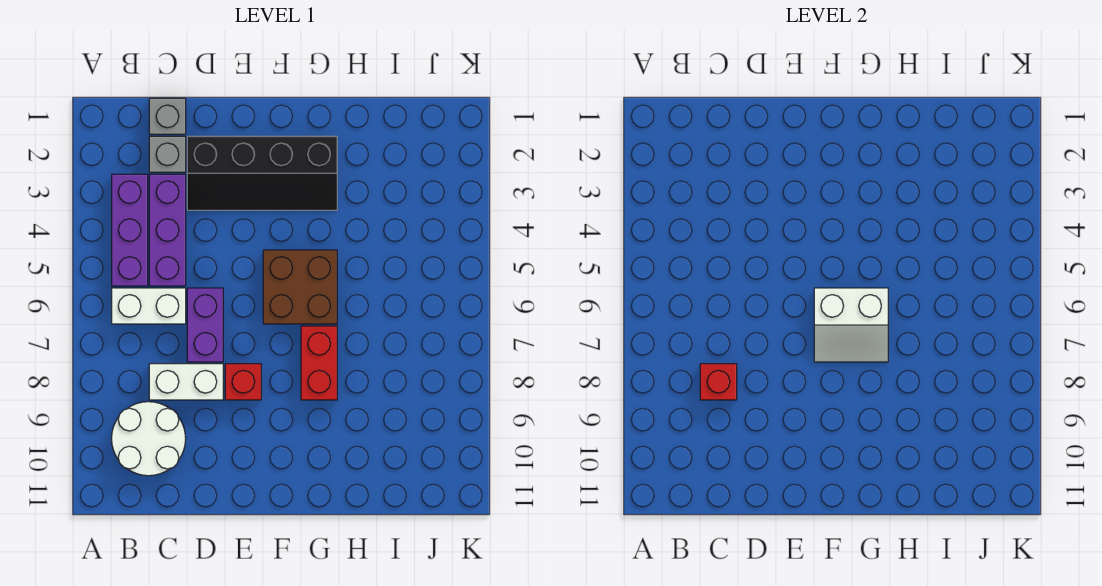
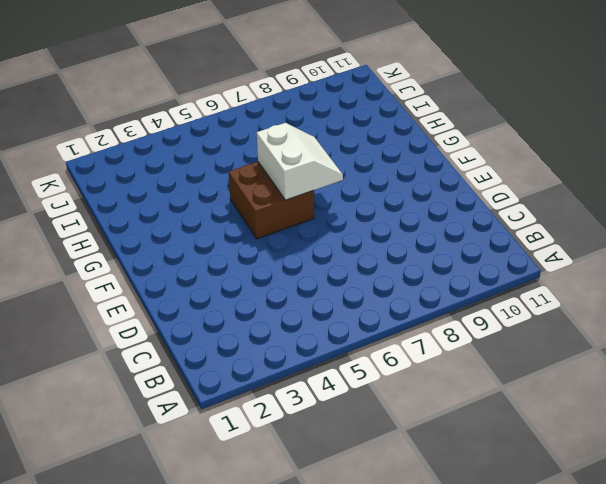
none -> purple brick B3:B5 level 1
none -> white brick B6:C6 level 1
none -> white round brick B9:C10 level 1

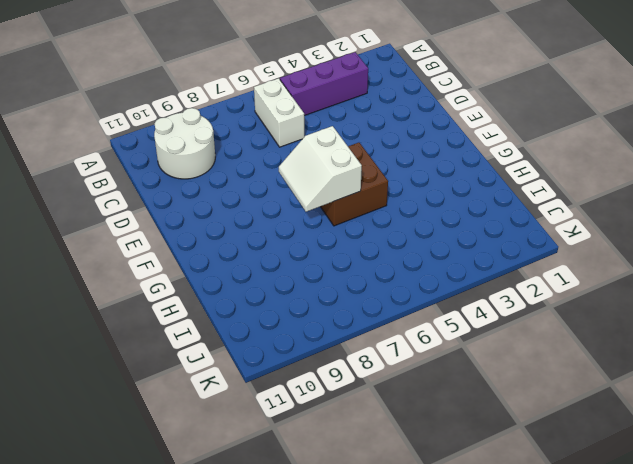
none -> grey brick C1 level 1
none -> grey brick C2 level 1
none -> purple brick C3:C5 level 1

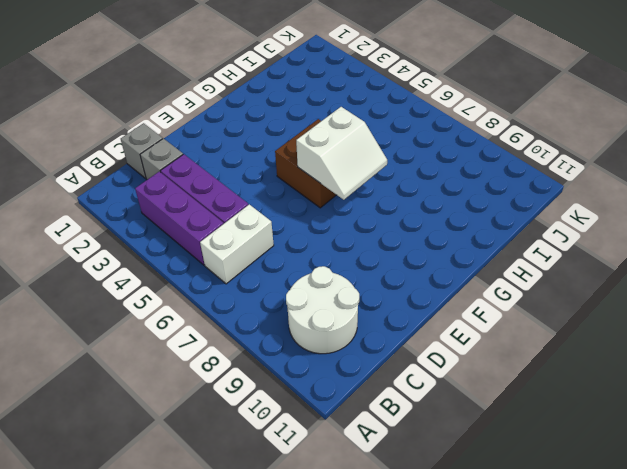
none -> white brick C8:D8 level 1
none -> black slope D2:G3 level 1 top 2
none -> purple brick D6:D7 level 1

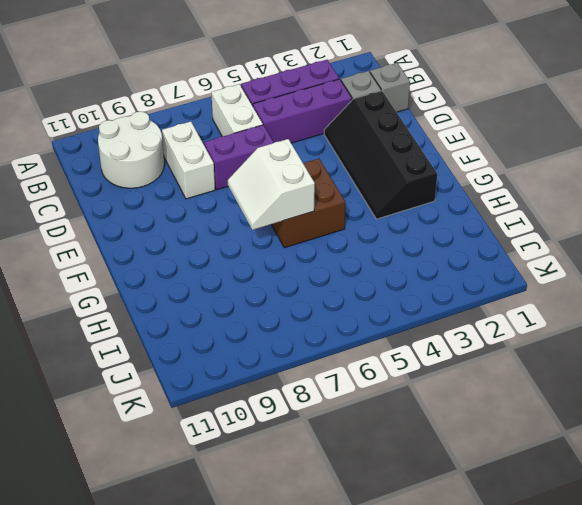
none -> red brick E8 level 1
none -> red brick G7:G8 level 1
none -> red brick C8 level 2

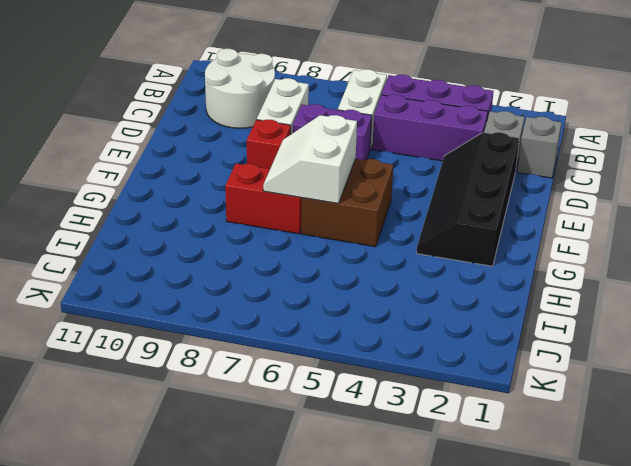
none -> red brick C8 level 2

